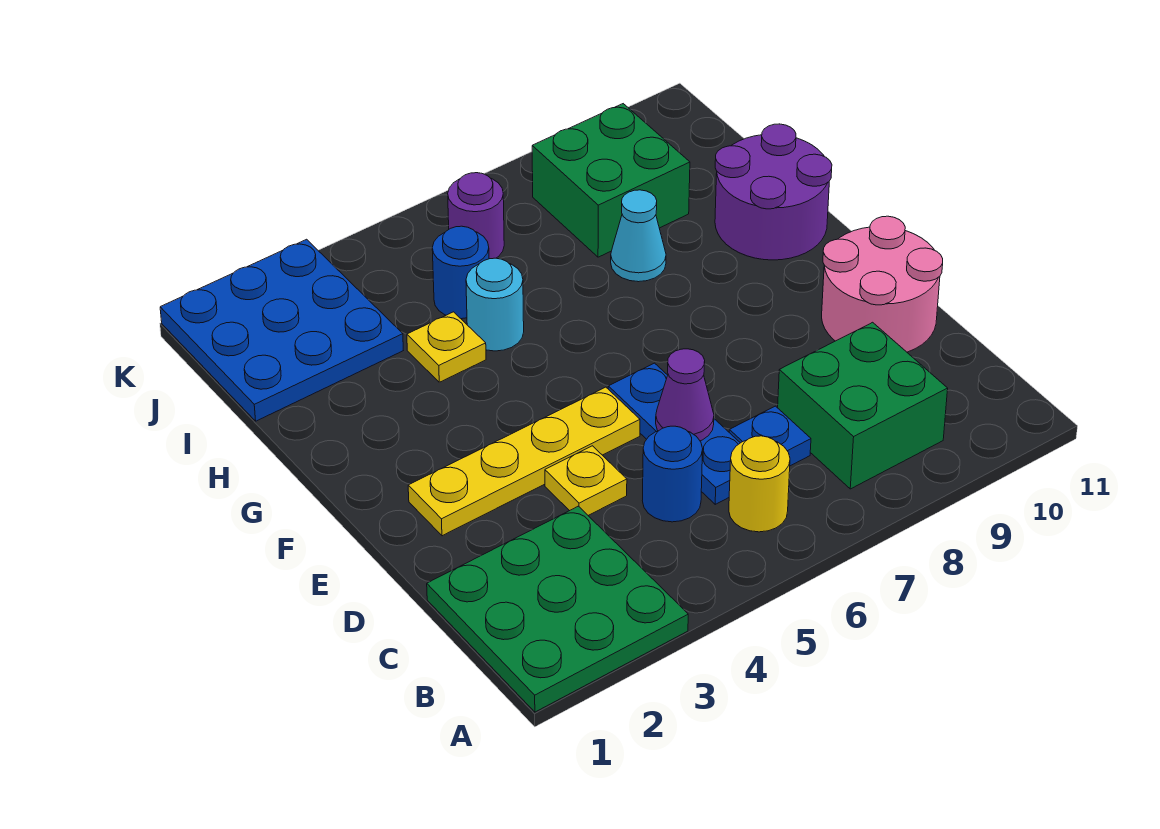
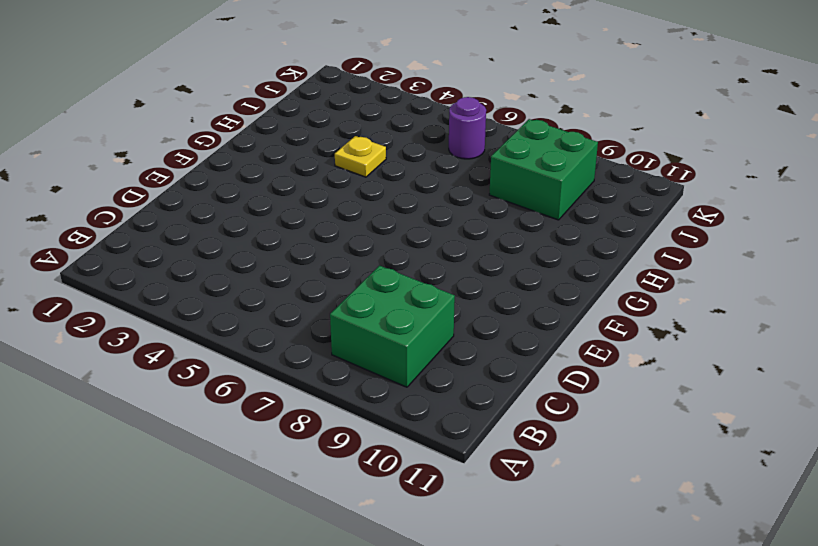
none -> green plate A1:C3 level 1
none -> yellow round brick B6 level 1
none -> blue round brick C5 level 1

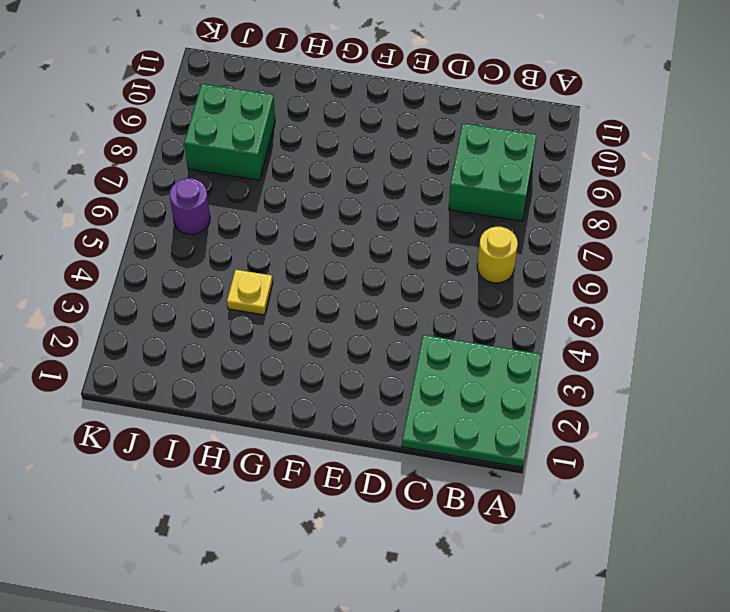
none -> blue round brick C5 level 1
none -> blue plate C6:E6 level 1
none -> blue plate C7 level 1

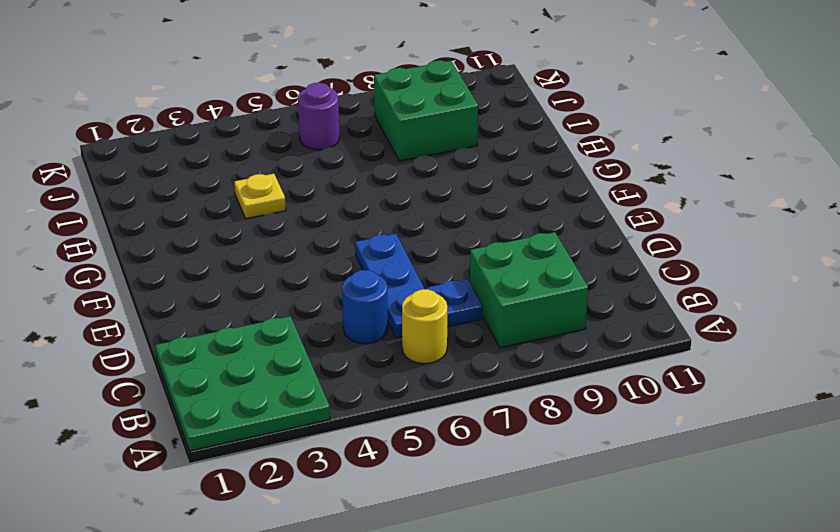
none -> yellow plate D4 level 1
none -> pink round brick D10:E11 level 1
none -> yellow plate E2:E5 level 1

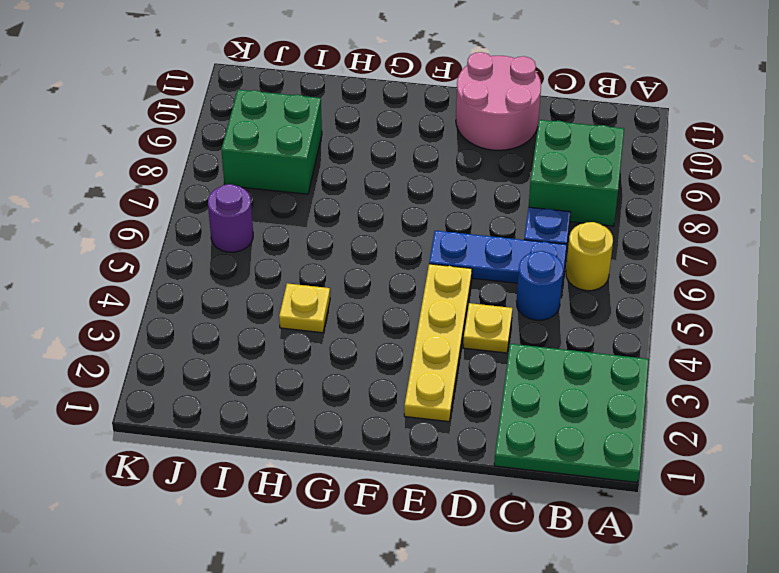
none -> purple round brick G10:H11 level 1
none -> cyan round brick H5 level 1
none -> cyan cone H8 level 1

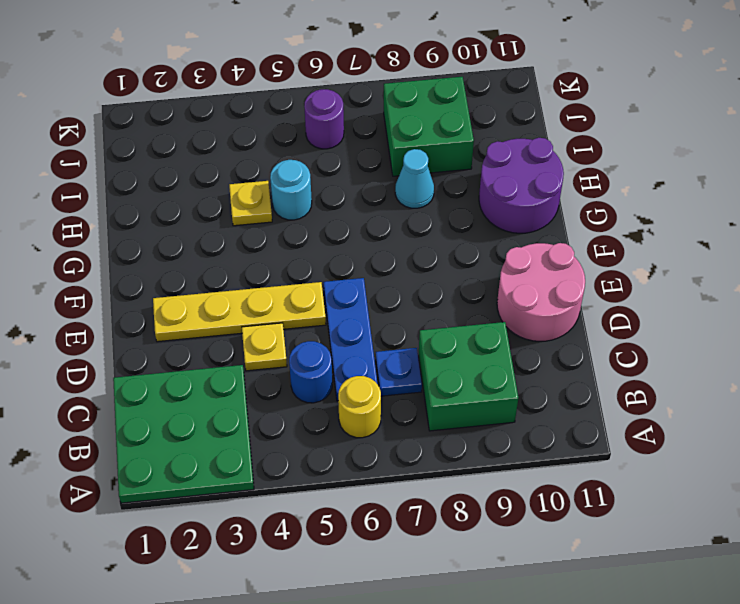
none -> blue plate I1:K3 level 1
none -> blue round brick I5 level 1
none -> purple cone D6 level 2

